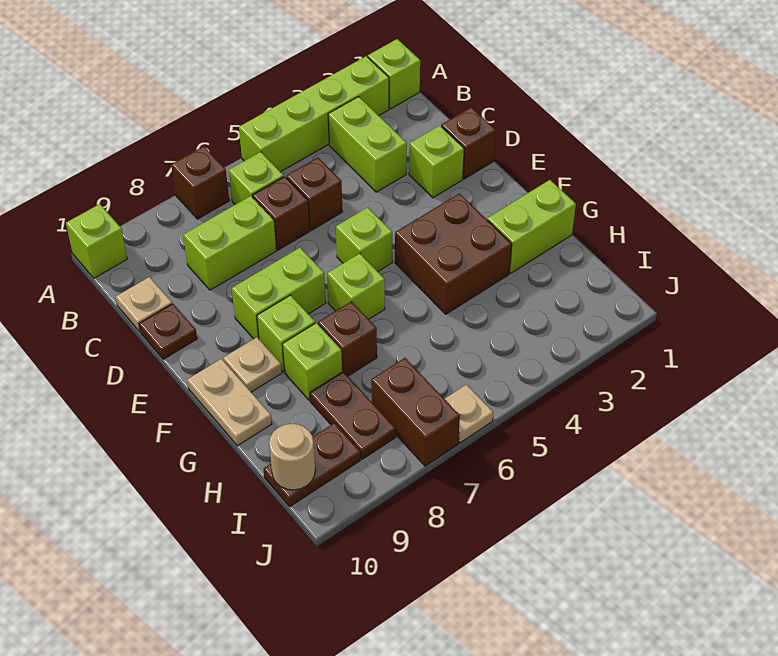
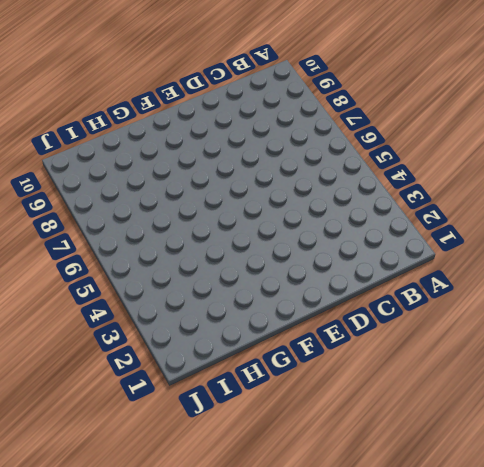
none -> lime brick A1 level 1
none -> lime brick A2:A5 level 1
none -> brown brick A7 level 1

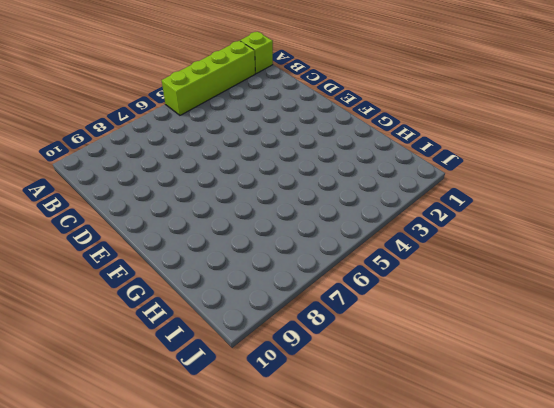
none -> brown brick A7 level 1
none -> lime brick A10 level 1
none -> lime brick B3:C3 level 1

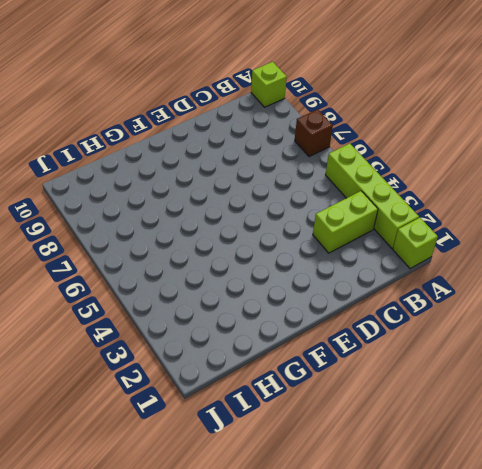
none -> lime brick B6 level 1
none -> brown brick C5 level 1
none -> brown brick C6 level 1

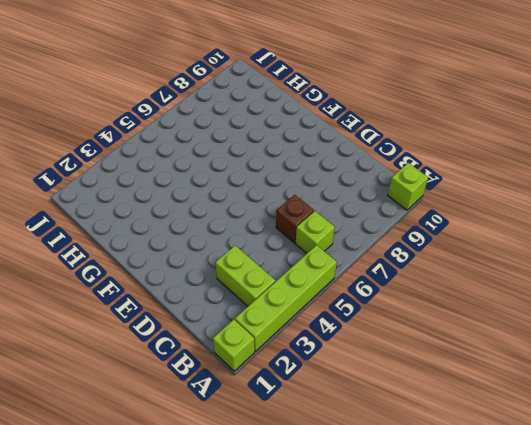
none -> brown brick A7 level 1
none -> brown brick C5 level 1
none -> lime brick C7:C8 level 1

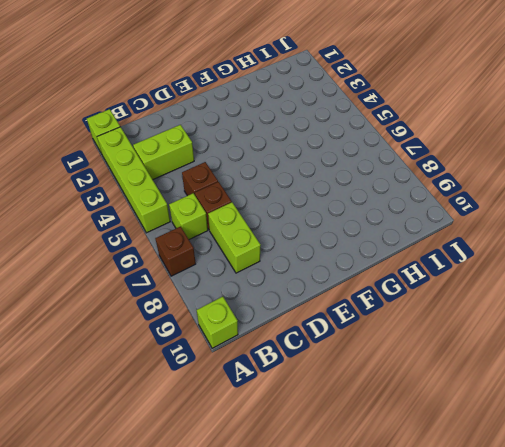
none -> tan plate C10 level 1
none -> brown brick D1 level 1
none -> lime brick D2 level 1

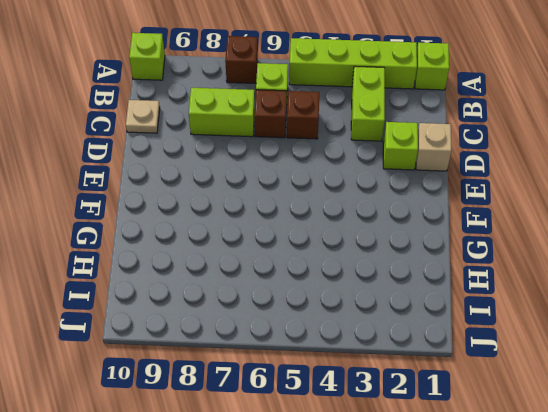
tan brick D1 level 1 -> brown brick D1 level 1
none -> brown plate D10 level 1
none -> lime brick E5 level 1
none -> lime brick E7:E8 level 1

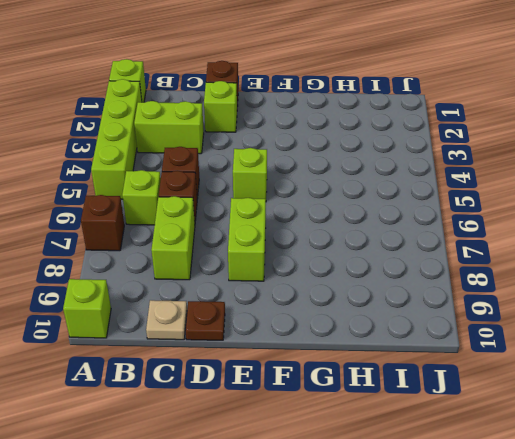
none -> brown brick F3:G4 level 1
none -> lime brick F6 level 1
none -> lime brick F8 level 1

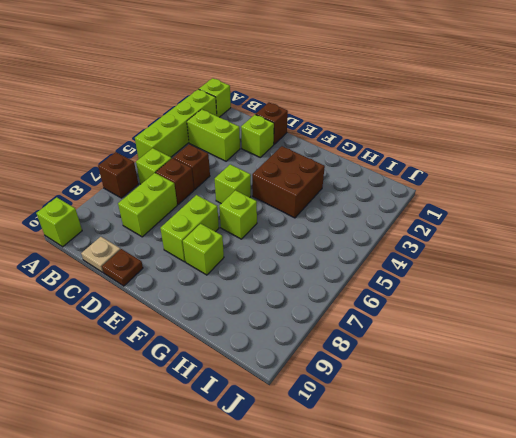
none -> tan plate F9 level 1
none -> tan plate F10:G10 level 1
none -> lime brick G1:G2 level 1

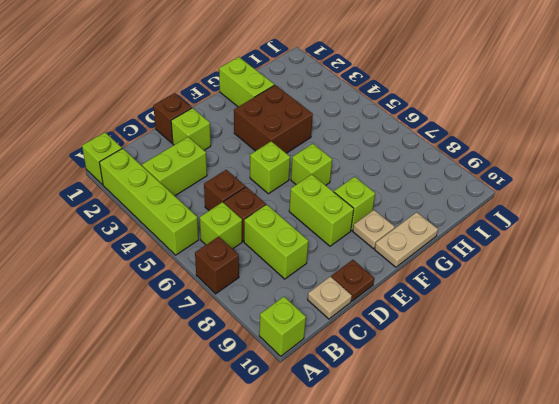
none -> brown brick G7 level 1
none -> lime brick G8 level 1
none -> brown plate H8:I8 level 1

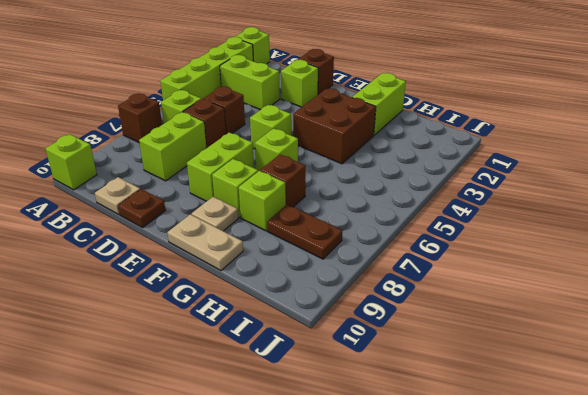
none -> brown brick I7:J7 level 1
none -> brown plate I9:I10 level 1
none -> tan plate J6 level 1

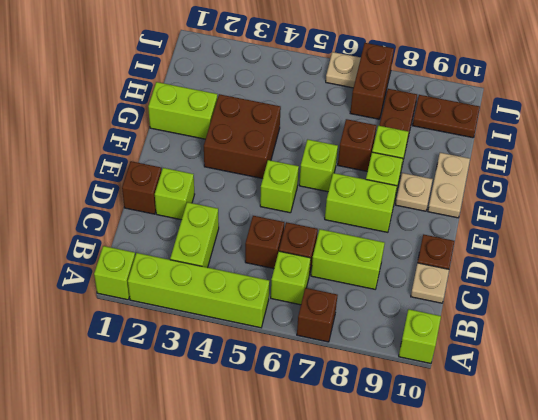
none -> tan round brick I10 level 2

